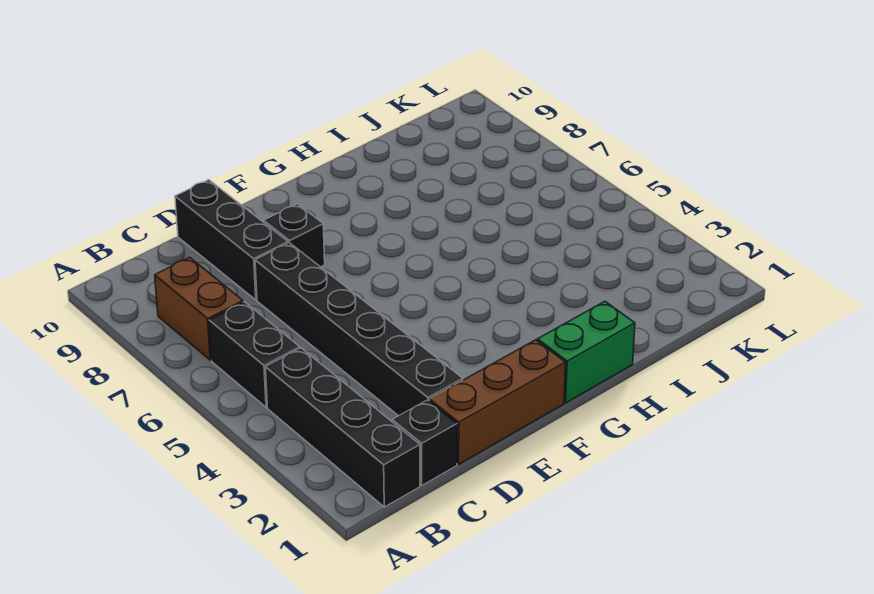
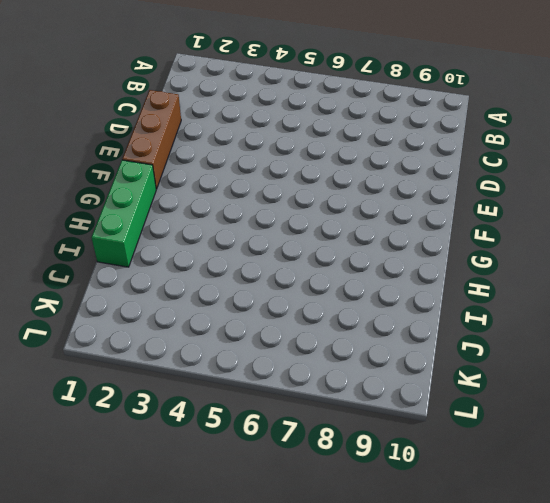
green brick G1:I1 level 1 -> green brick G1:H1 level 1
none -> black brick B1:B4 level 1
none -> black brick B5:B6 level 1

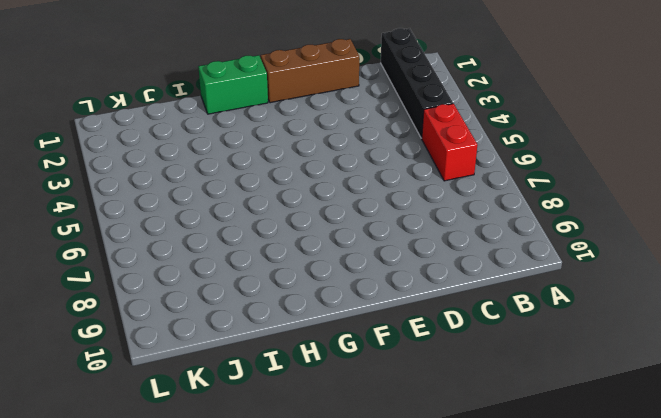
red brick B5:B6 level 1 -> black brick B5:B6 level 1
none -> brown brick B7:B8 level 1
none -> black brick C1 level 1

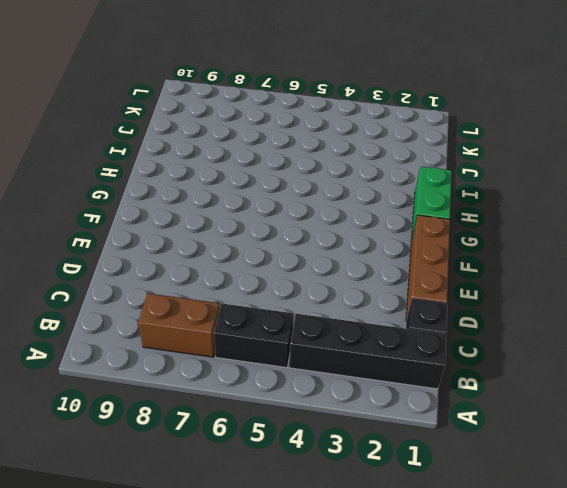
none -> black brick D2:D7 level 1
none -> black brick D8:D10 level 1

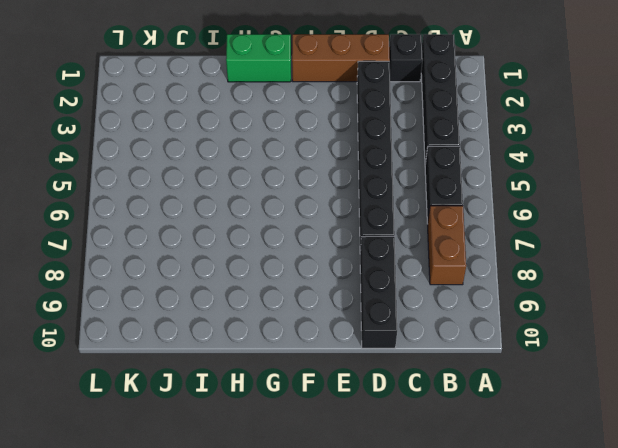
none -> black brick E8 level 1

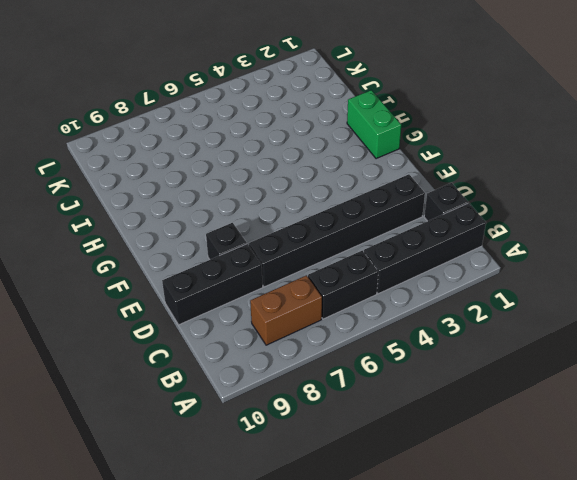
none -> brown brick D1:F1 level 1

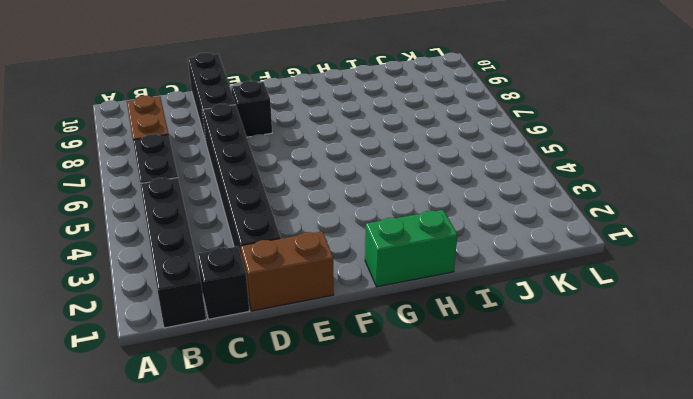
brown brick D1:E1 level 1 -> brown brick D1:F1 level 1

